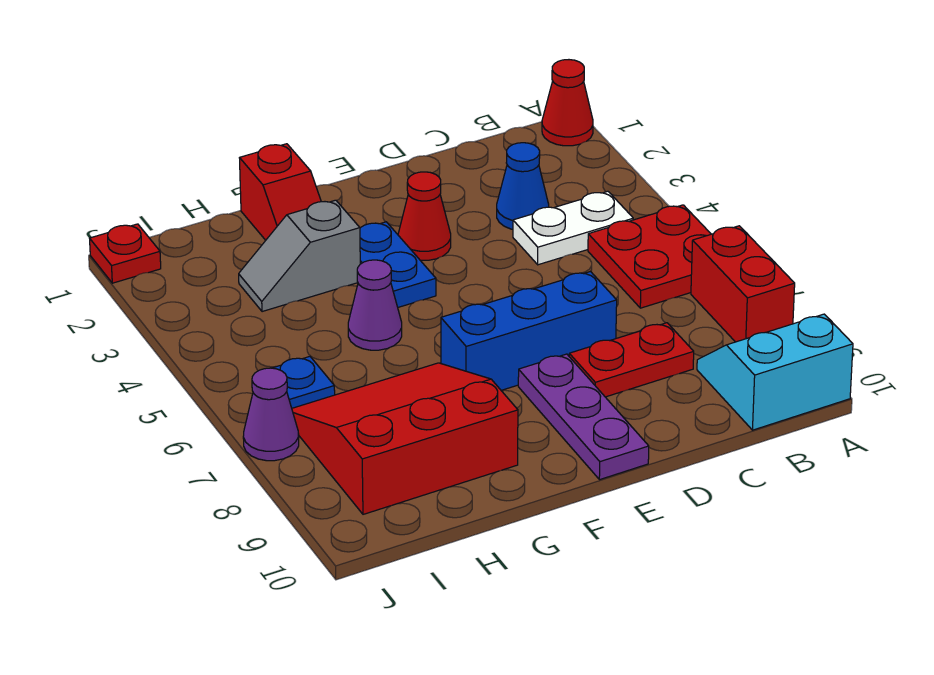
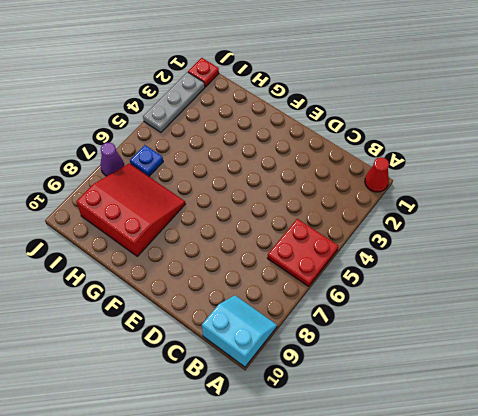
grey plate J2:J4 level 1 -> none
none -> red brick A7:A8 level 1
none -> white plate B4:C4 level 1
none -> blue cone C3 level 1

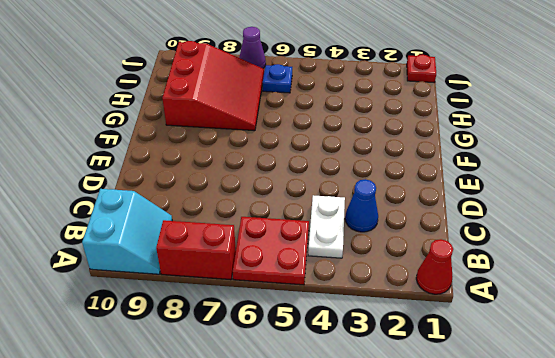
none -> red plate C8:D8 level 1
none -> blue brick D7:F7 level 1
none -> red cone E3 level 1

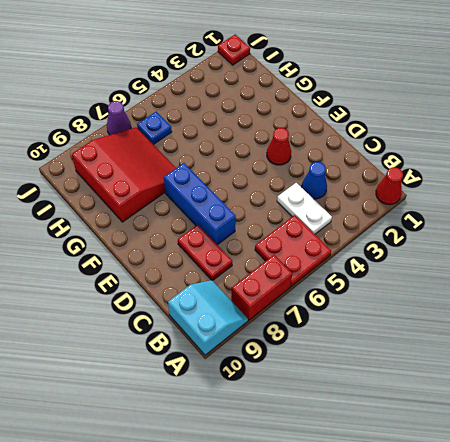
none -> purple plate E8:E10 level 1
none -> blue plate F3:F4 level 1
none -> red slope G1:G2 level 1 top 1

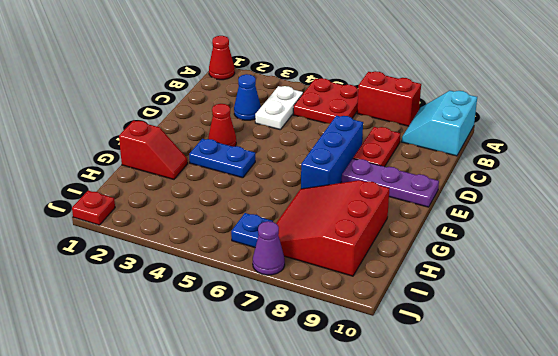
none -> grey slope G3:H3 level 1 top G
none -> purple cone G5 level 1

